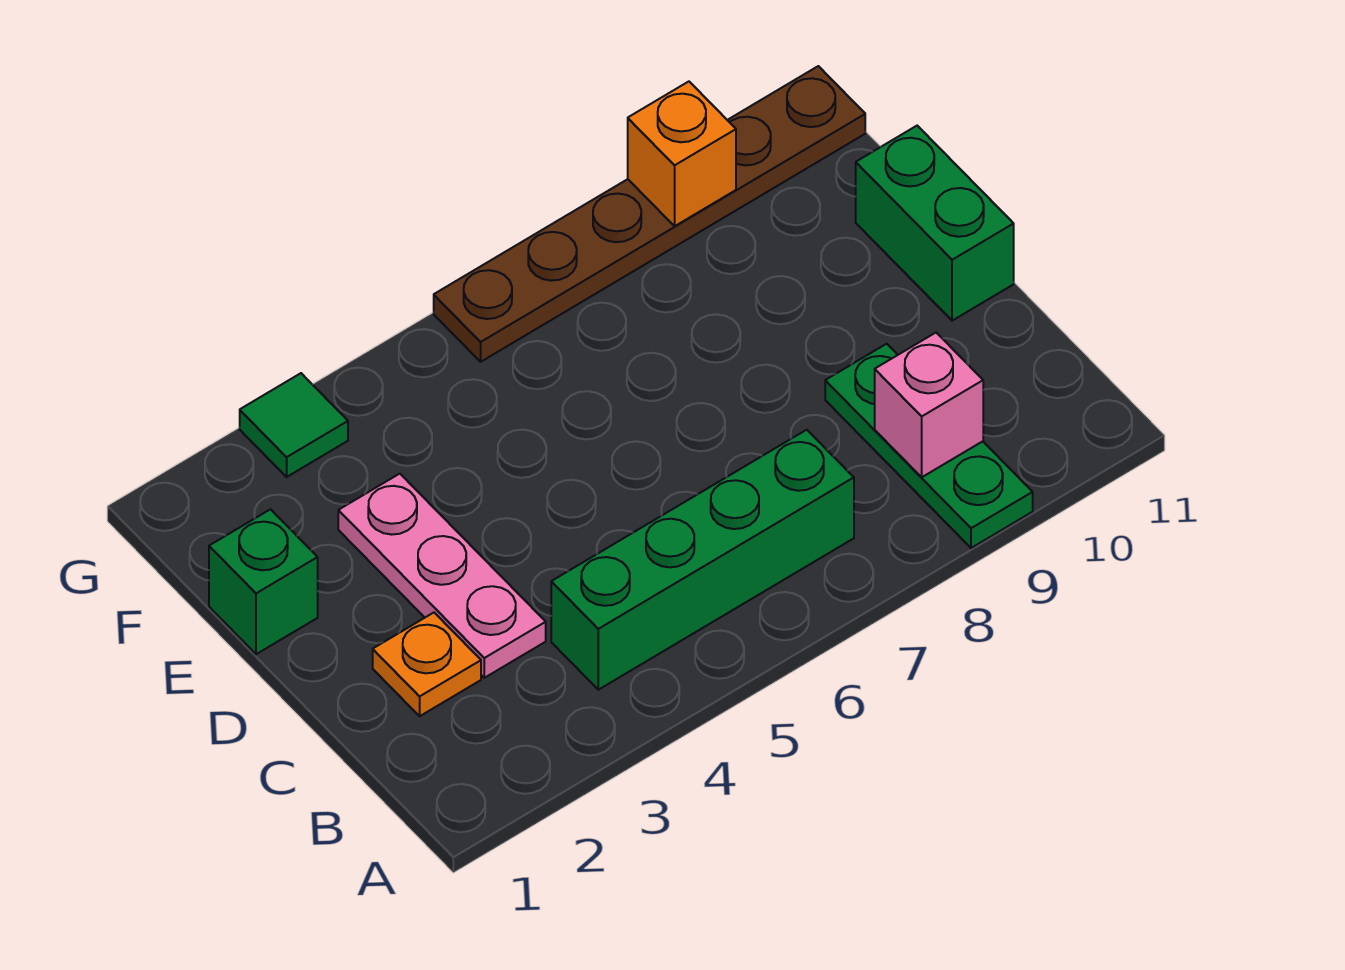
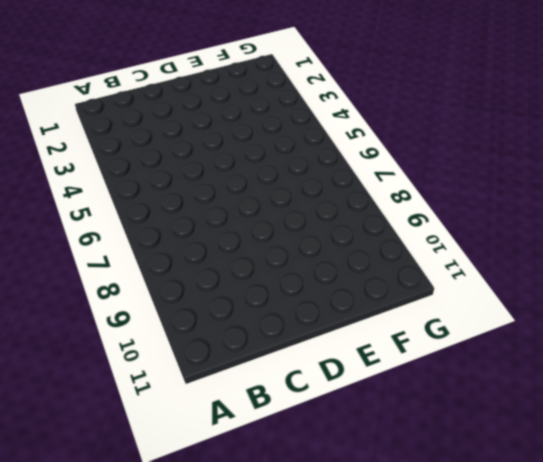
none -> green plate A9:C9 level 1
none -> green brick B4:B7 level 1

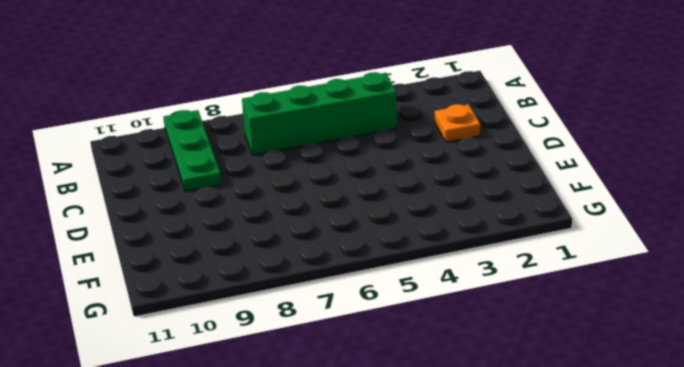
none -> pink plate C3:E3 level 1
none -> green brick D11:E11 level 1

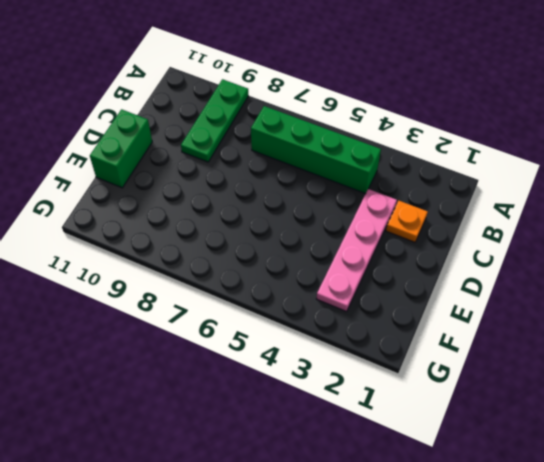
pink plate C3:F3 level 1 -> pink plate C3:E3 level 1
none -> green brick E1 level 1
none -> green tile G3 level 1

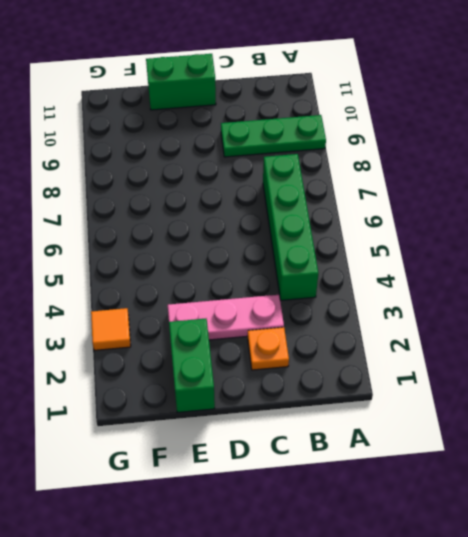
green brick E1:E2 level 1 -> green brick E1 level 1
orange tile G3 level 1 -> green tile G3 level 1
none -> brown plate G6:G11 level 1
none -> pink brick B9 level 2

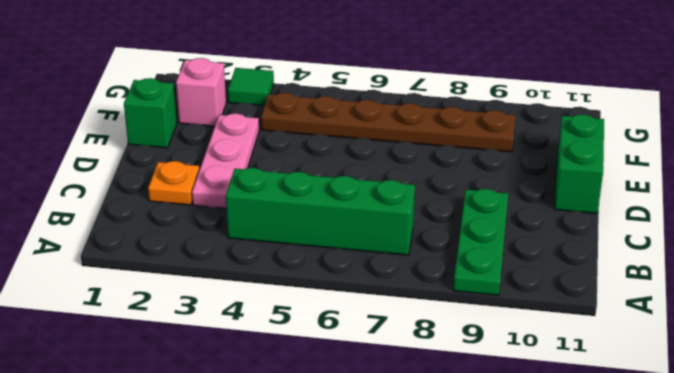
pink brick F2 level 1 -> pink brick B9 level 2
brown plate F4:F9 level 1 -> brown plate G6:G11 level 1
none -> orange brick G9 level 2

